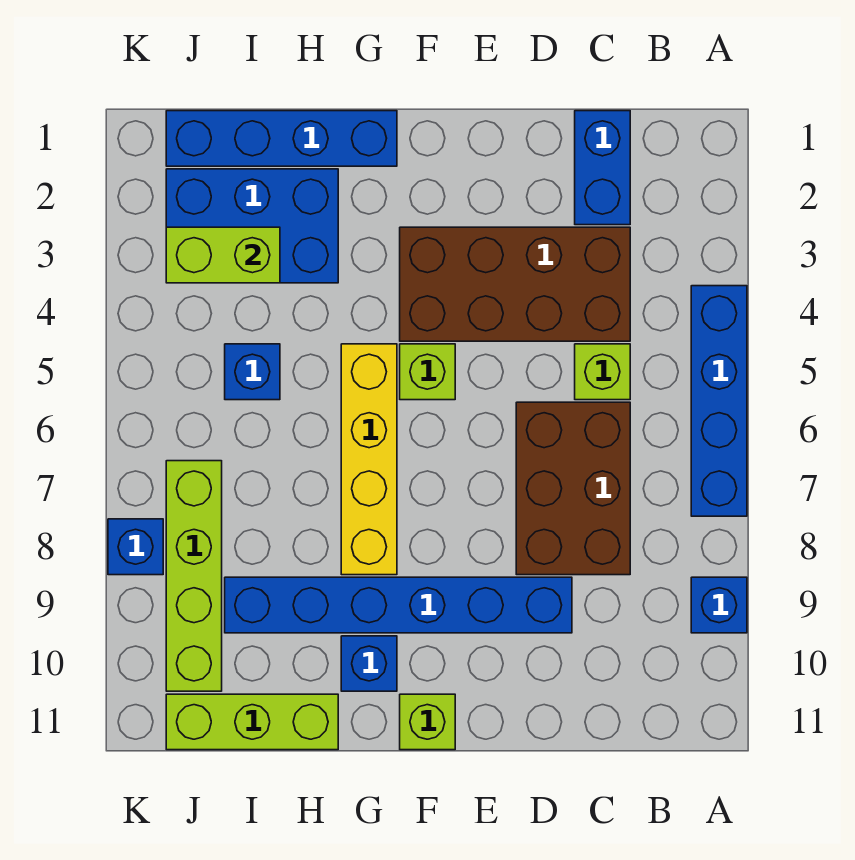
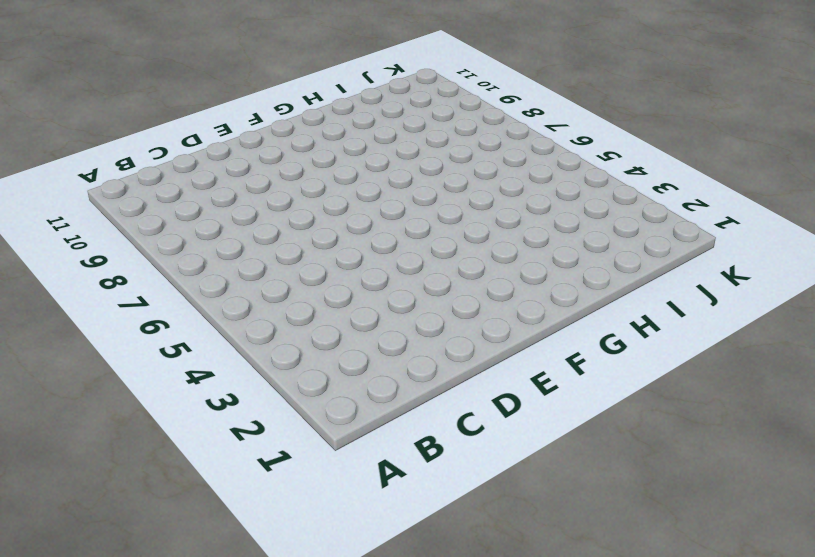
none -> blue brick A4:A7 level 1
none -> blue brick A9 level 1
none -> blue brick C1:C2 level 1

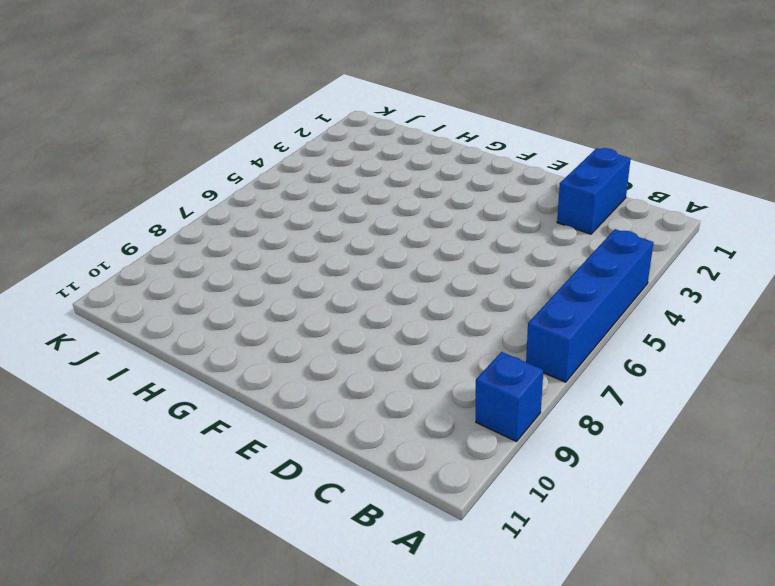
none -> brown brick C3:F4 level 1
none -> lime brick C5 level 1
none -> brown brick C6:D8 level 1

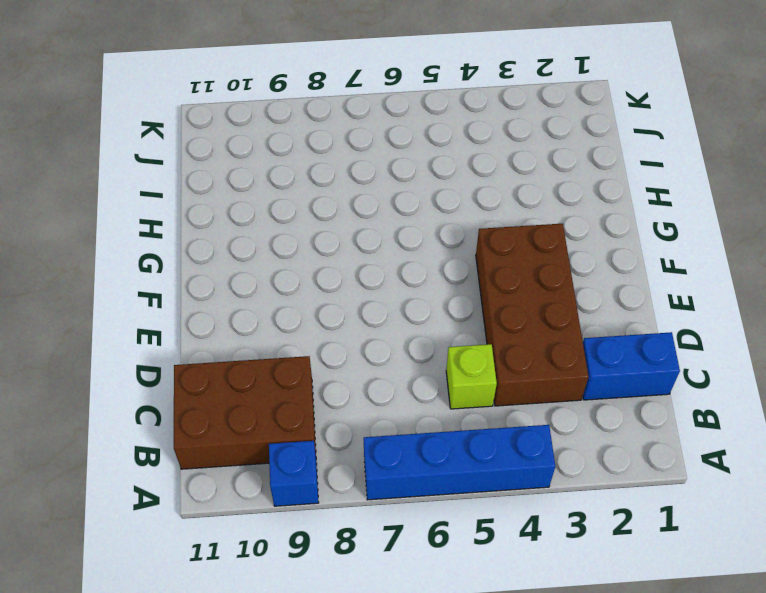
brown brick B9:C11 level 1 -> brown brick C6:D8 level 1
none -> blue brick D9:I9 level 1
none -> lime brick F5 level 1
none -> lime brick F11 level 1

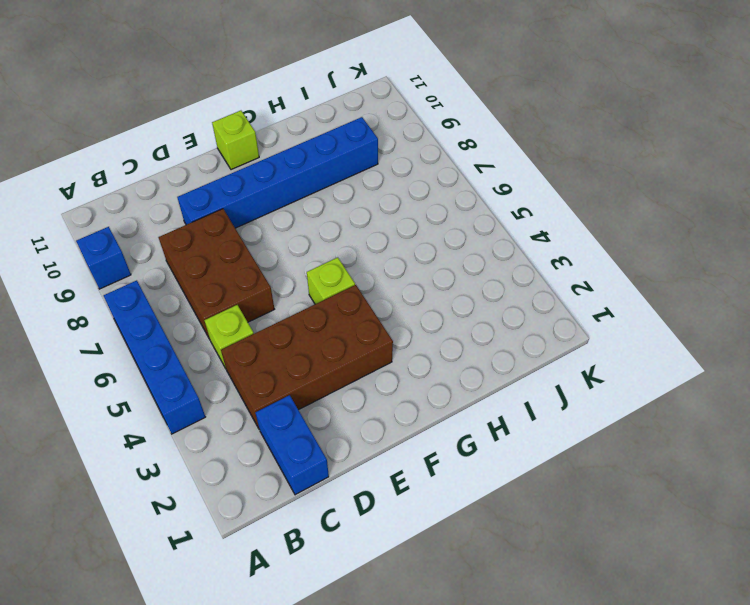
none -> blue brick G1:J1 level 1
none -> yellow brick G5:G8 level 1
none -> blue brick G10 level 1

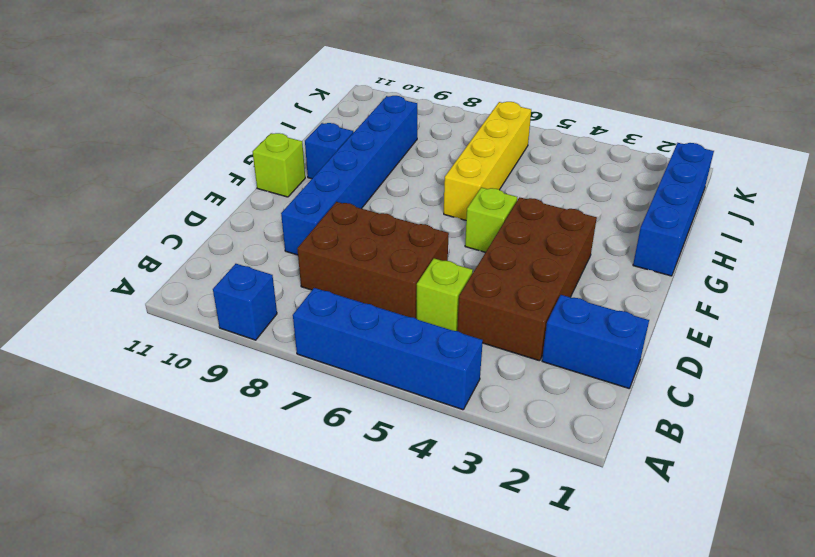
yellow brick G6:J6 level 1 -> yellow brick G5:G8 level 1
none -> blue brick H2:J3 level 1
none -> lime brick H11:J11 level 1
none -> blue brick I5 level 1

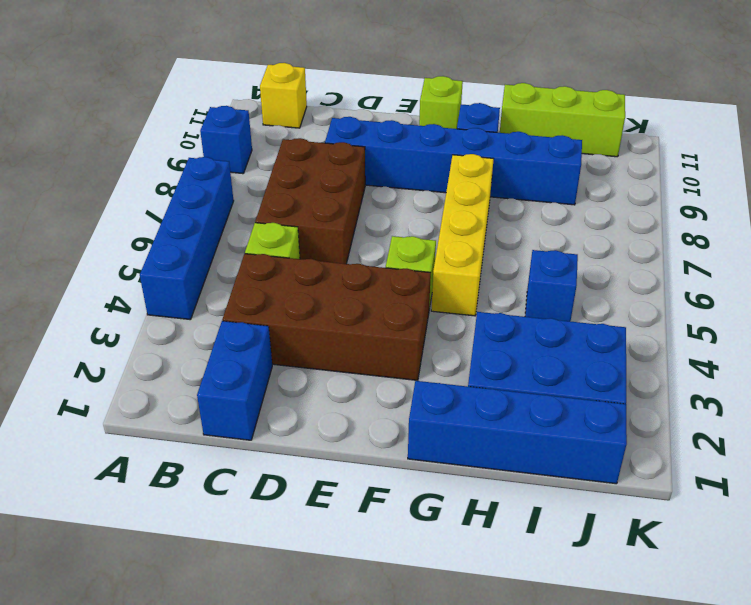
yellow brick B11 level 1 -> none
none -> lime brick J7:J10 level 1
none -> blue brick K8 level 1
none -> lime brick I3:J3 level 2

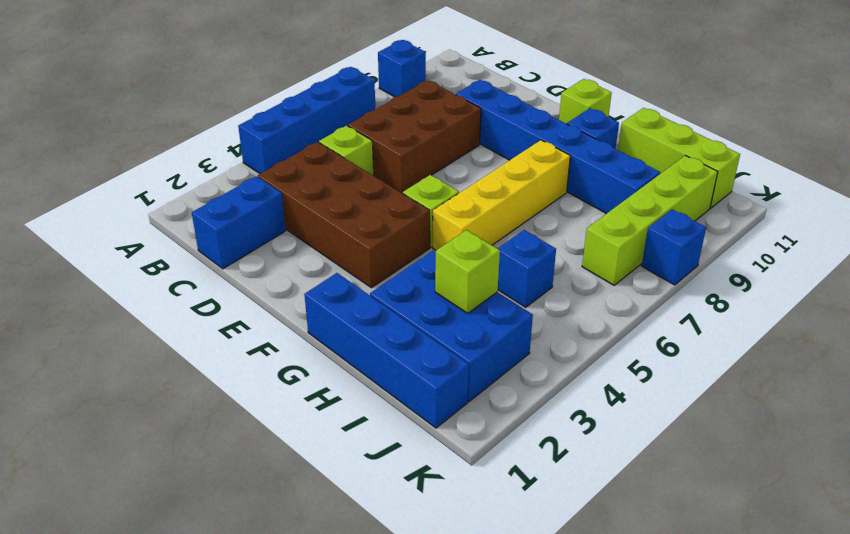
lime brick I3 level 2 -> lime brick I3:J3 level 2

